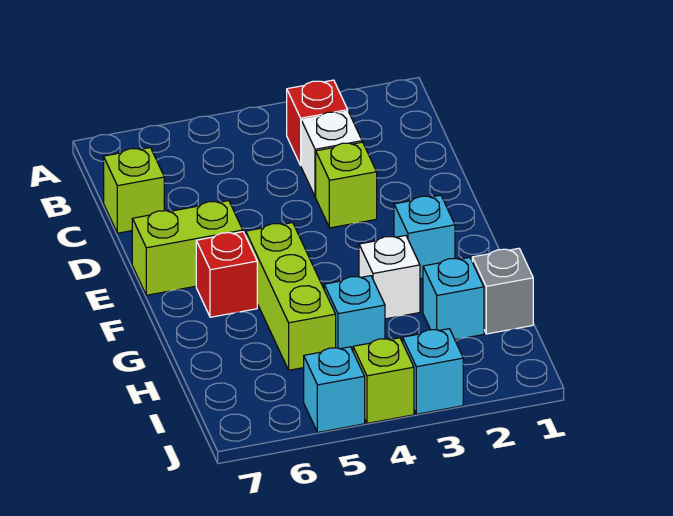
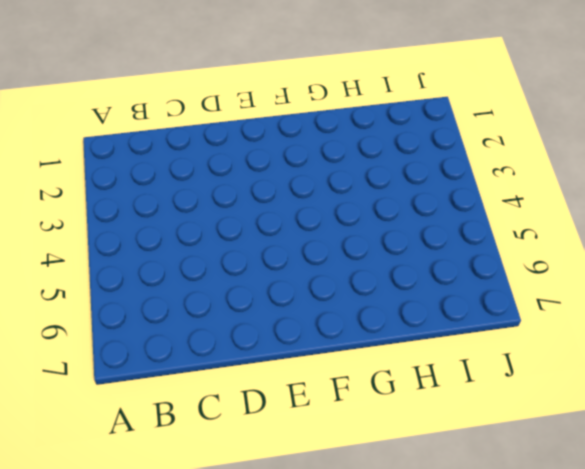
none -> red brick B3 level 1
none -> white brick C3 level 1
none -> lime brick C7 level 1

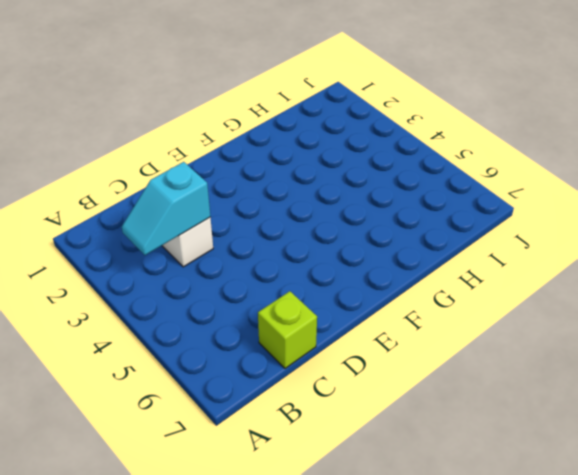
cyan slope B3:C3 level 2 top C -> none
none -> red brick B3 level 1
none -> lime brick D3 level 1
none -> lime brick E6:E7 level 1

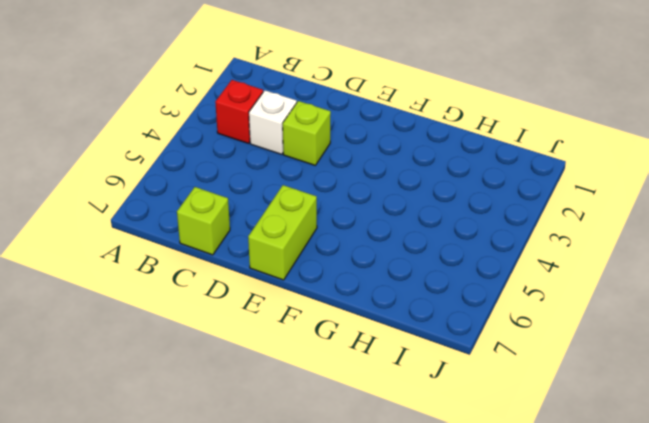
none -> cyan brick F2 level 1
none -> lime brick F5:H5 level 1
none -> red brick F6 level 1

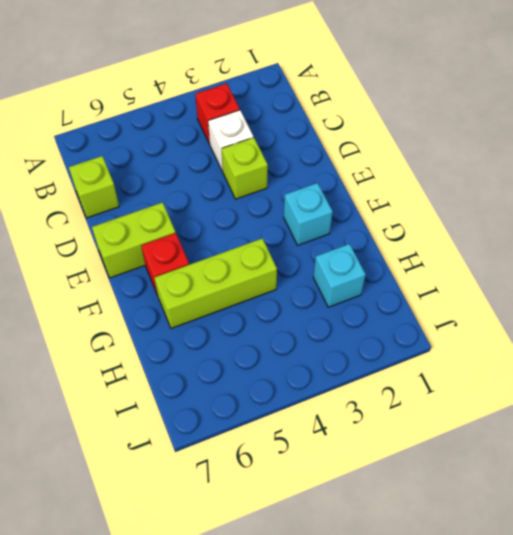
lime brick G4:G6 level 1 -> lime brick F5:H5 level 1
none -> white brick G3 level 1
none -> grey brick H1 level 1
none -> cyan brick H4 level 1

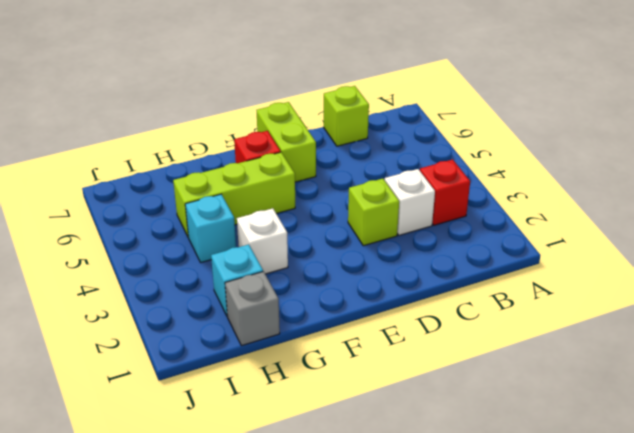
none -> cyan brick F2 level 1
none -> cyan brick J3 level 1
none -> lime brick J4 level 1

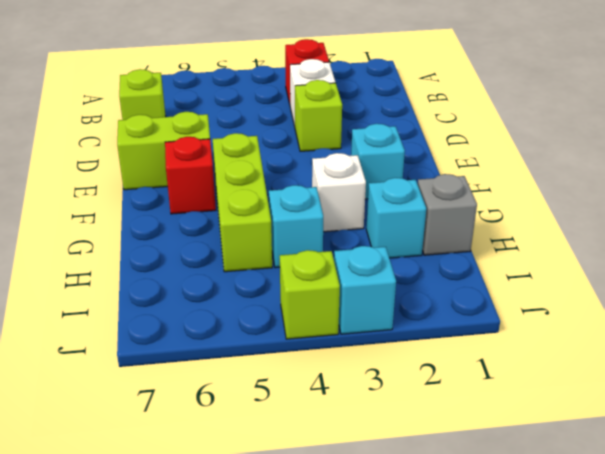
none -> cyan brick J5 level 1

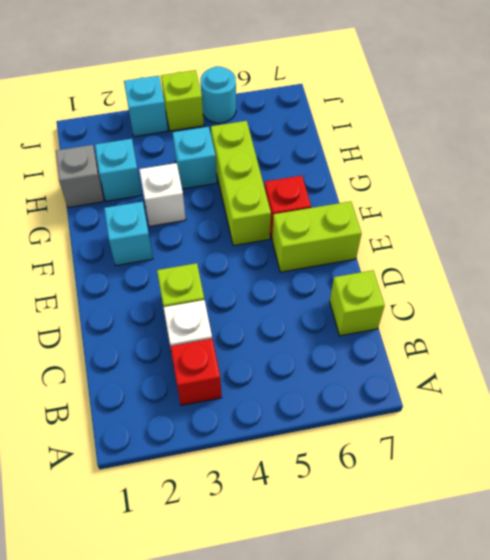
cyan round brick J5 level 1 -> cyan brick J5 level 1

